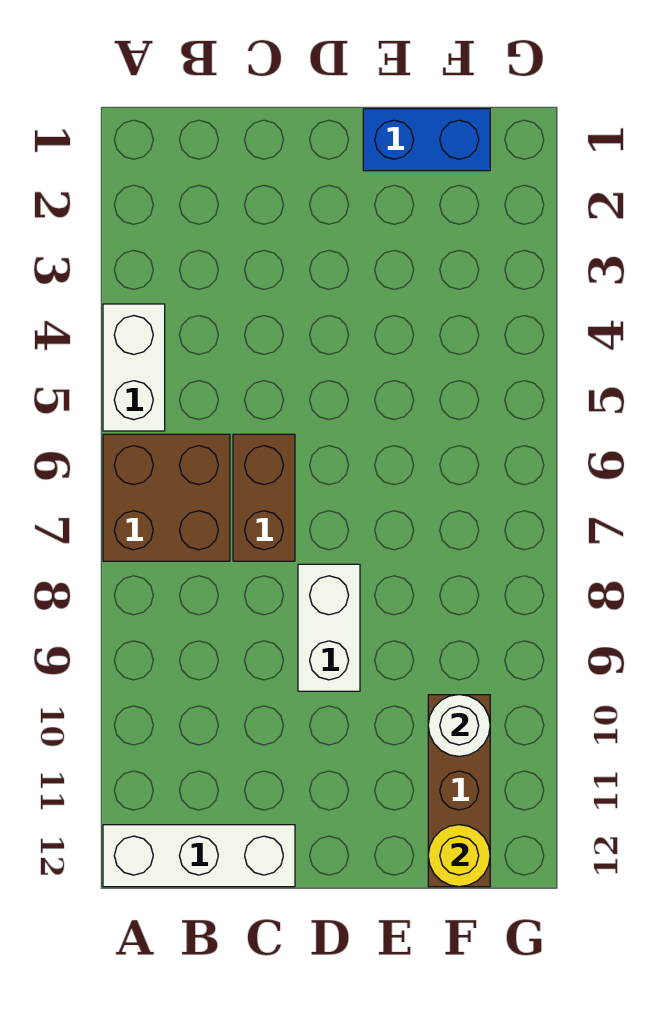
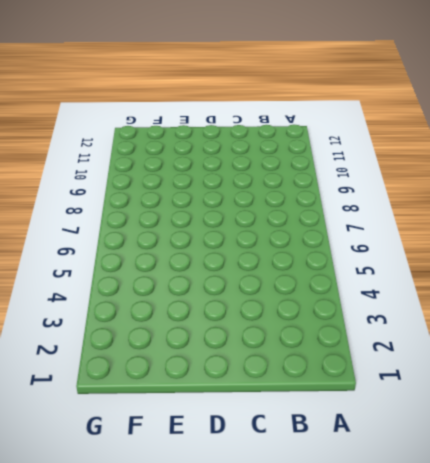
none -> white brick A4:A5 level 1
none -> brown brick A6:B7 level 1

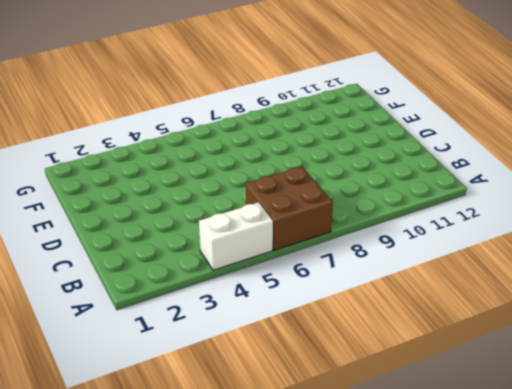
none -> white brick A12:C12 level 1
none -> brown brick C6:C7 level 1

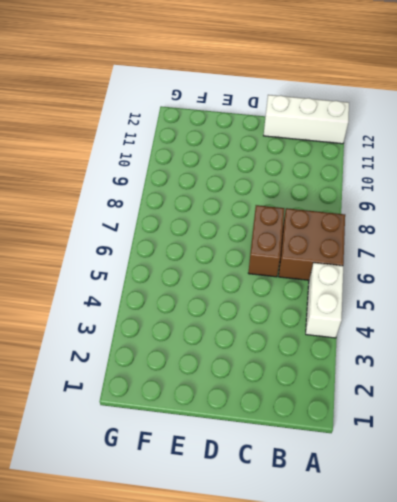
none -> white brick D8:D9 level 1
none -> blue brick E1:F1 level 1

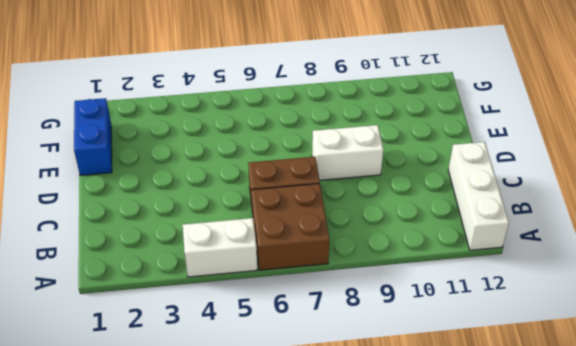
none -> brown brick F10:F12 level 1
none -> white round brick F10 level 2

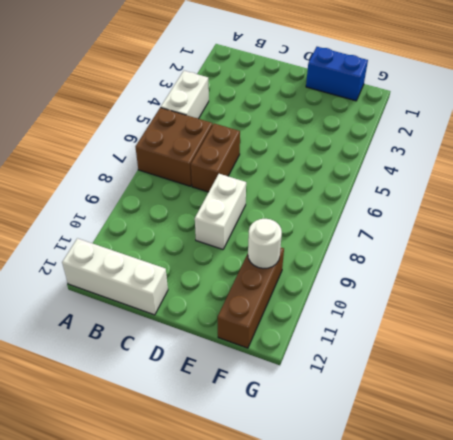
none -> yellow round brick F12 level 2

